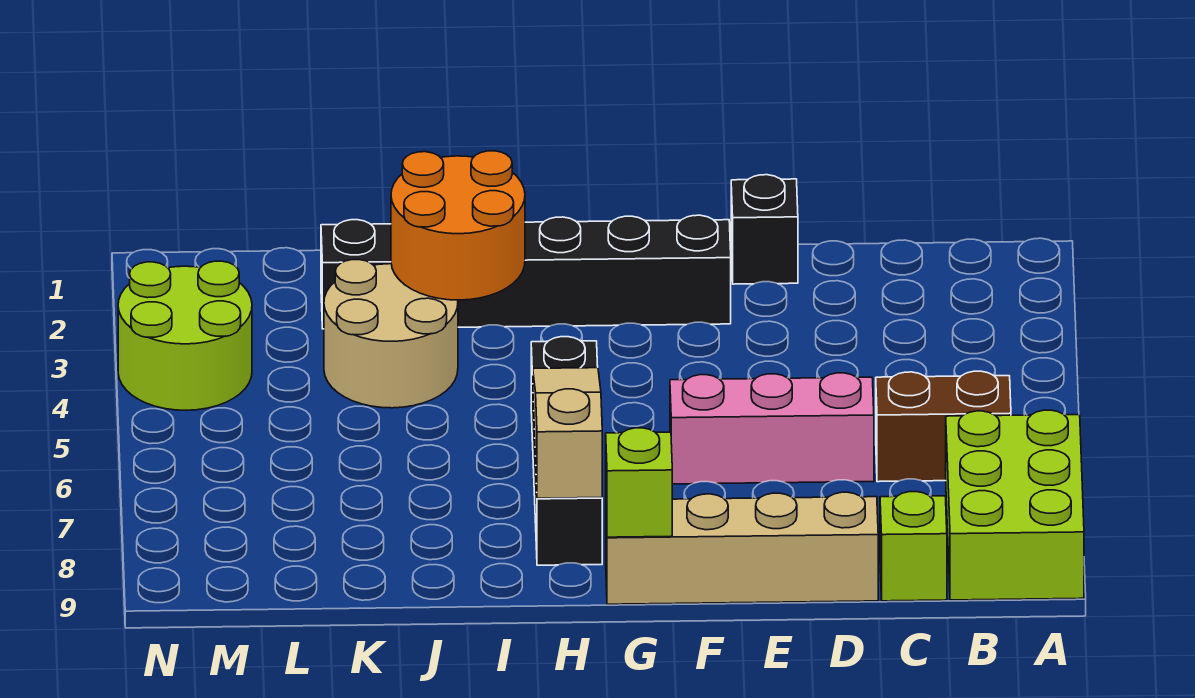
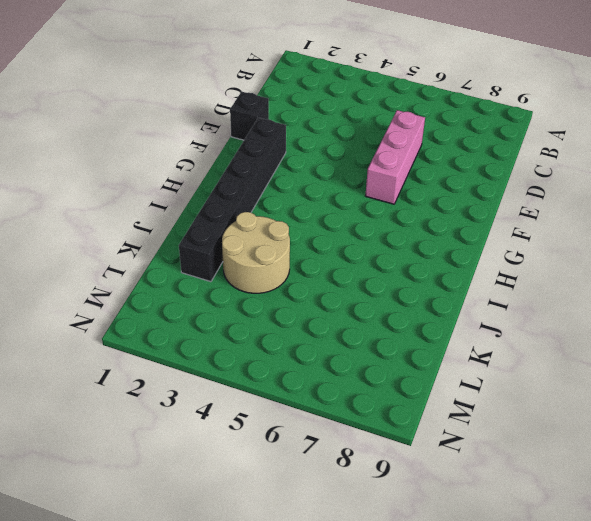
none -> lime brick A7:B9 level 1
none -> brown brick B6:C6 level 1
none -> lime brick C9 level 1

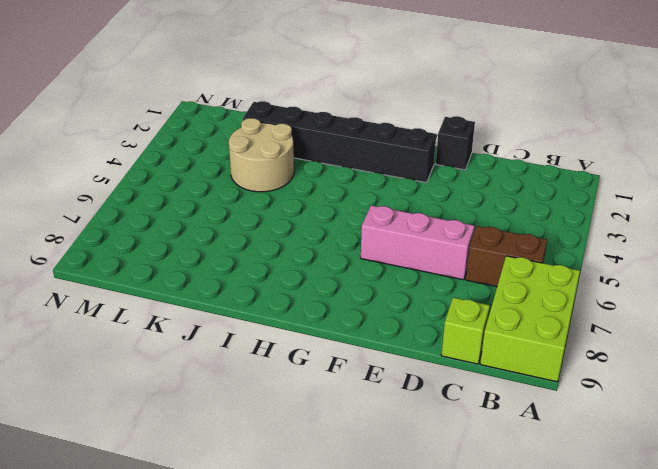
none -> tan brick D9:G9 level 1
none -> black brick H5:H8 level 1
none -> lime round brick M3:N4 level 1

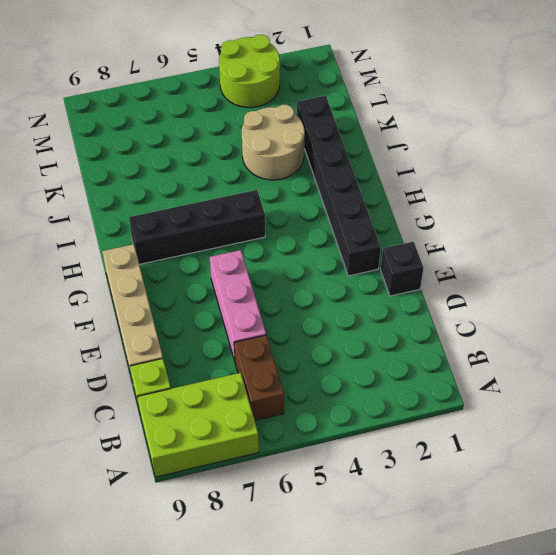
none -> lime brick G9 level 2
none -> tan slope H6:H8 level 2 top 8
none -> orange round brick I2:J3 level 2

